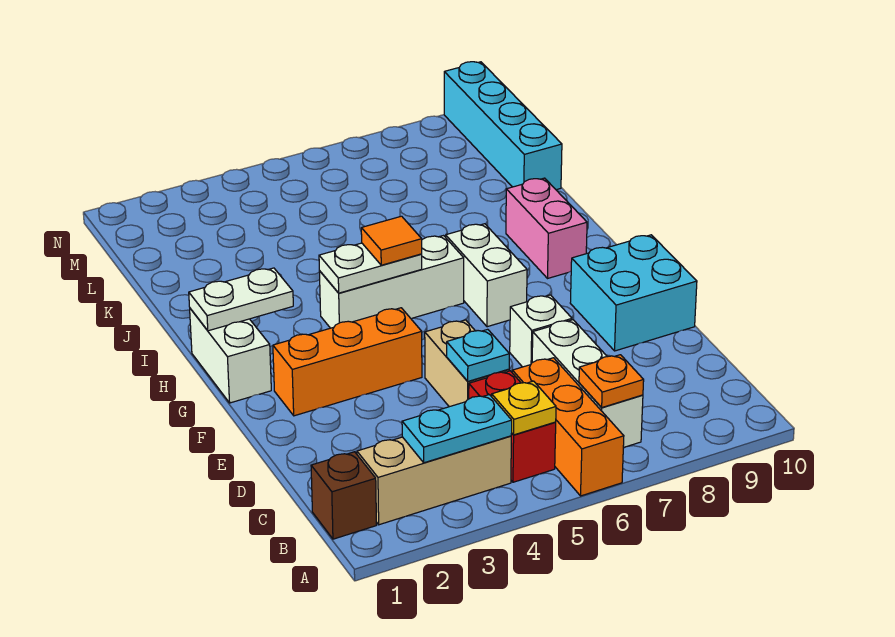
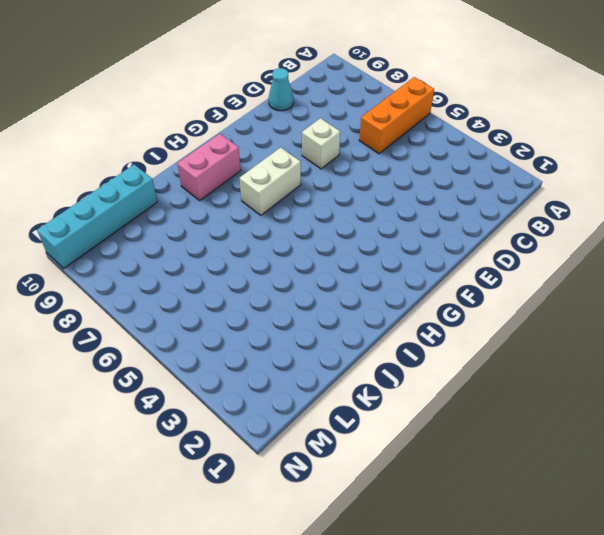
cyan cone D10 level 1 -> none
none -> brown brick B1 level 1
none -> tan brick B2:B4 level 1
none -> red brick B5:C5 level 1

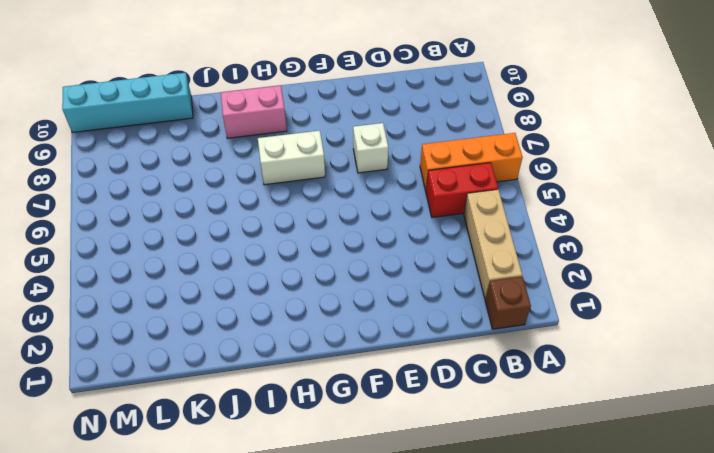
none -> white brick B7:D7 level 1
none -> tan brick D5:E5 level 1
none -> cyan brick E9:F10 level 1

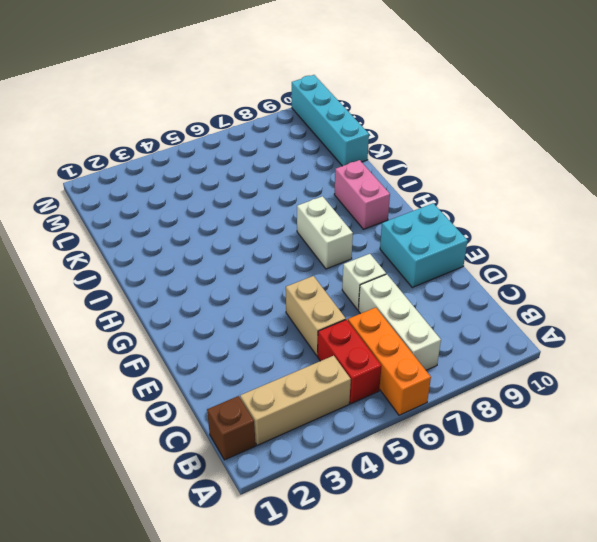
none -> orange brick F2:F4 level 1
none -> white brick G1:H1 level 1
none -> white brick H4:H6 level 1

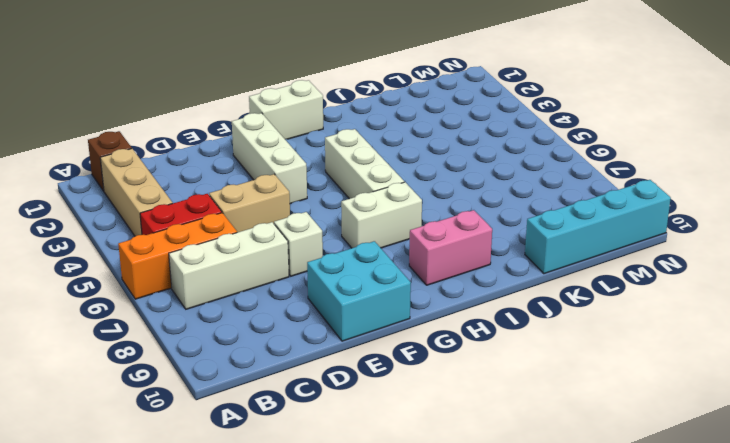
white brick F2:F4 level 1 -> orange brick F2:F4 level 1
none -> cyan plate B3:B4 level 2
none -> yellow plate B5 level 2
none -> orange plate B7 level 2

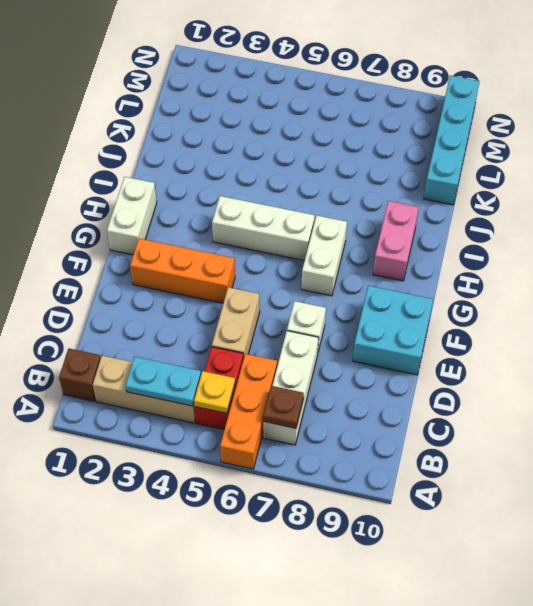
brown plate B7 level 2 -> orange plate B7 level 2
none -> cyan plate D5 level 2
none -> white plate H1:H2 level 2
none -> white plate H4:H5 level 2

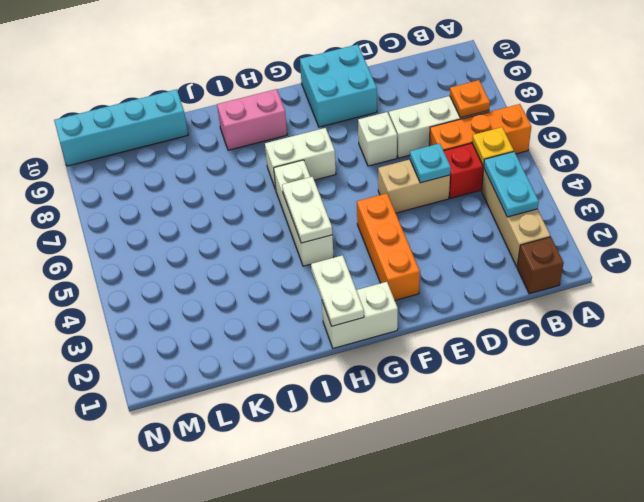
none -> orange tile H5 level 3

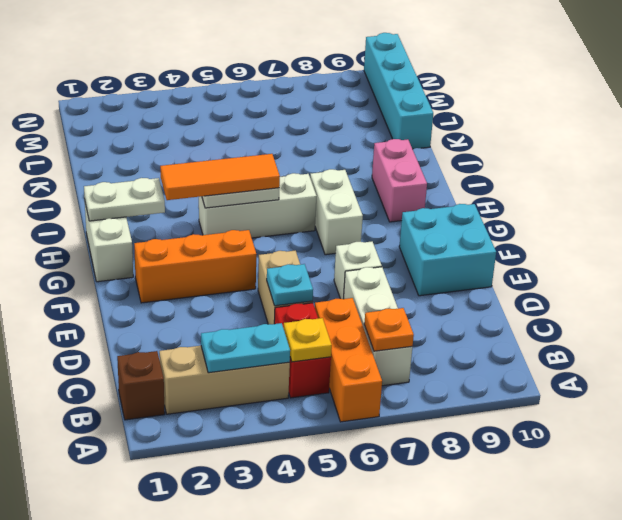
orange tile H3:H5 level 3 -> orange tile H5 level 3

